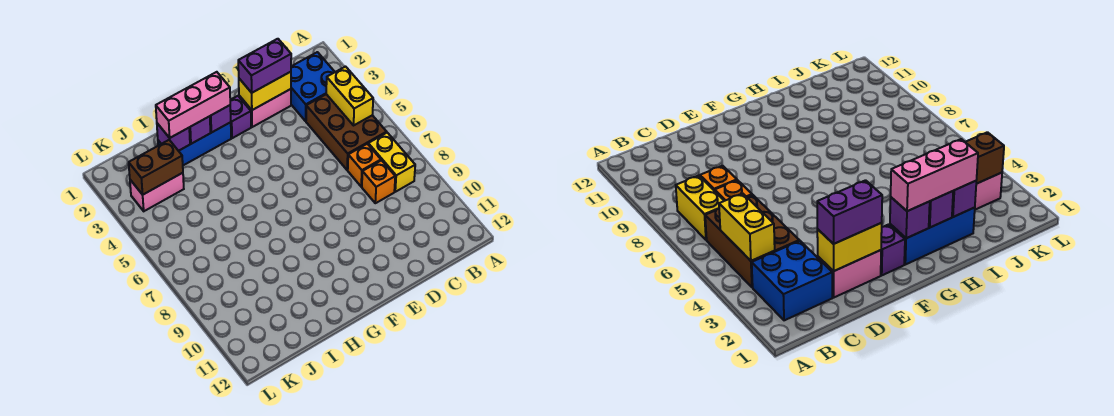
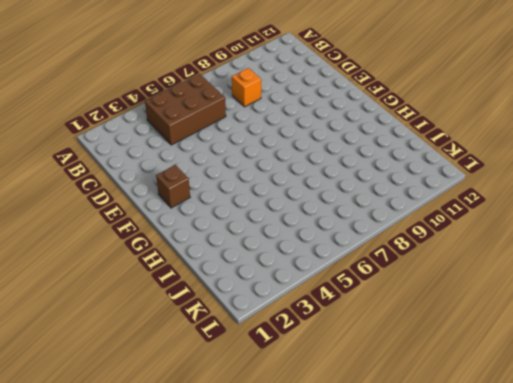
brown brick F2 level 1 -> purple brick F2 level 1
none -> blue brick B2:C3 level 1
none -> yellow brick B7:B8 level 1
none -> orange brick C7 level 1

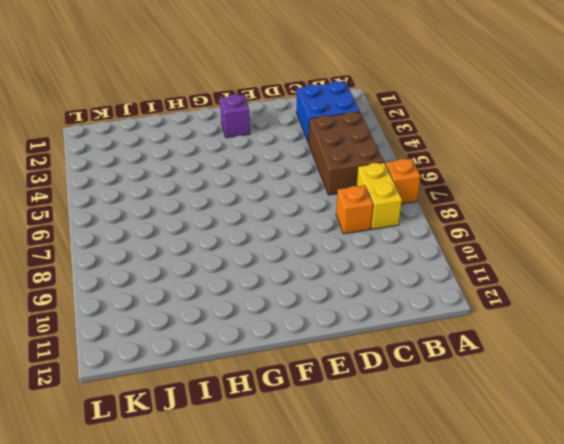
orange brick A7 level 1 -> orange brick C7 level 1
none -> pink brick D2:E2 level 1
none -> blue brick G2:I2 level 1
none -> pink brick J3:K3 level 1

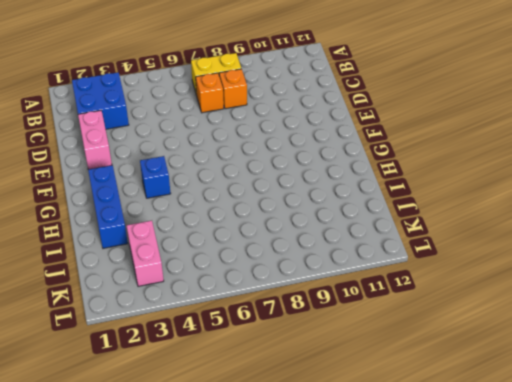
blue brick G4 level 1 -> none
none -> brown brick B4:C6 level 1
none -> purple brick F2 level 1
none -> yellow brick B4:B5 level 2

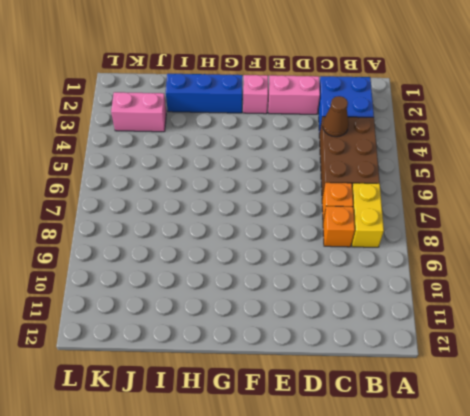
brown cone C4 level 2 -> none
pink brick F2 level 1 -> purple brick F2 level 1
none -> yellow brick B4:B5 level 2
none -> yellow brick D2:E2 level 2
none -> purple brick G2 level 2

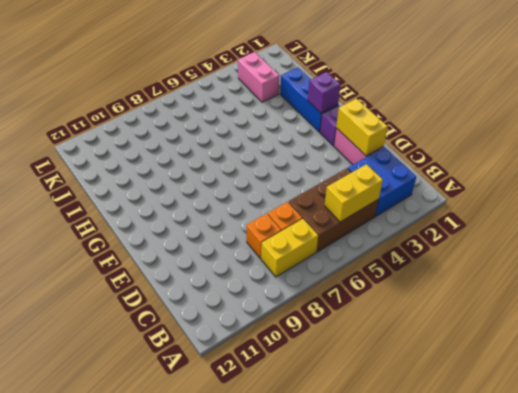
none -> purple brick H2 level 2
none -> purple brick I2 level 2
none -> brown brick J3:K3 level 2

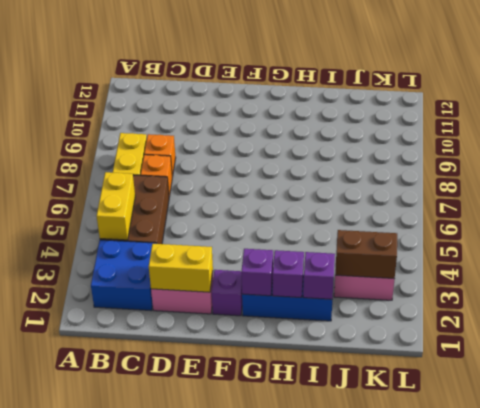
none -> purple brick D2:E2 level 3
none -> pink brick G2:I2 level 3

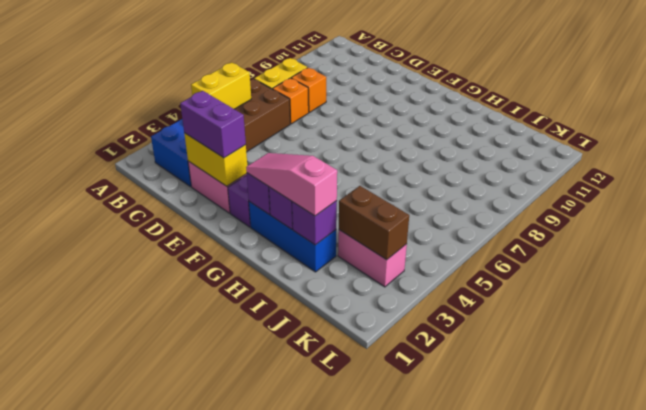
pink slope G2:I2 level 3 top I -> pink brick G2:I2 level 3

